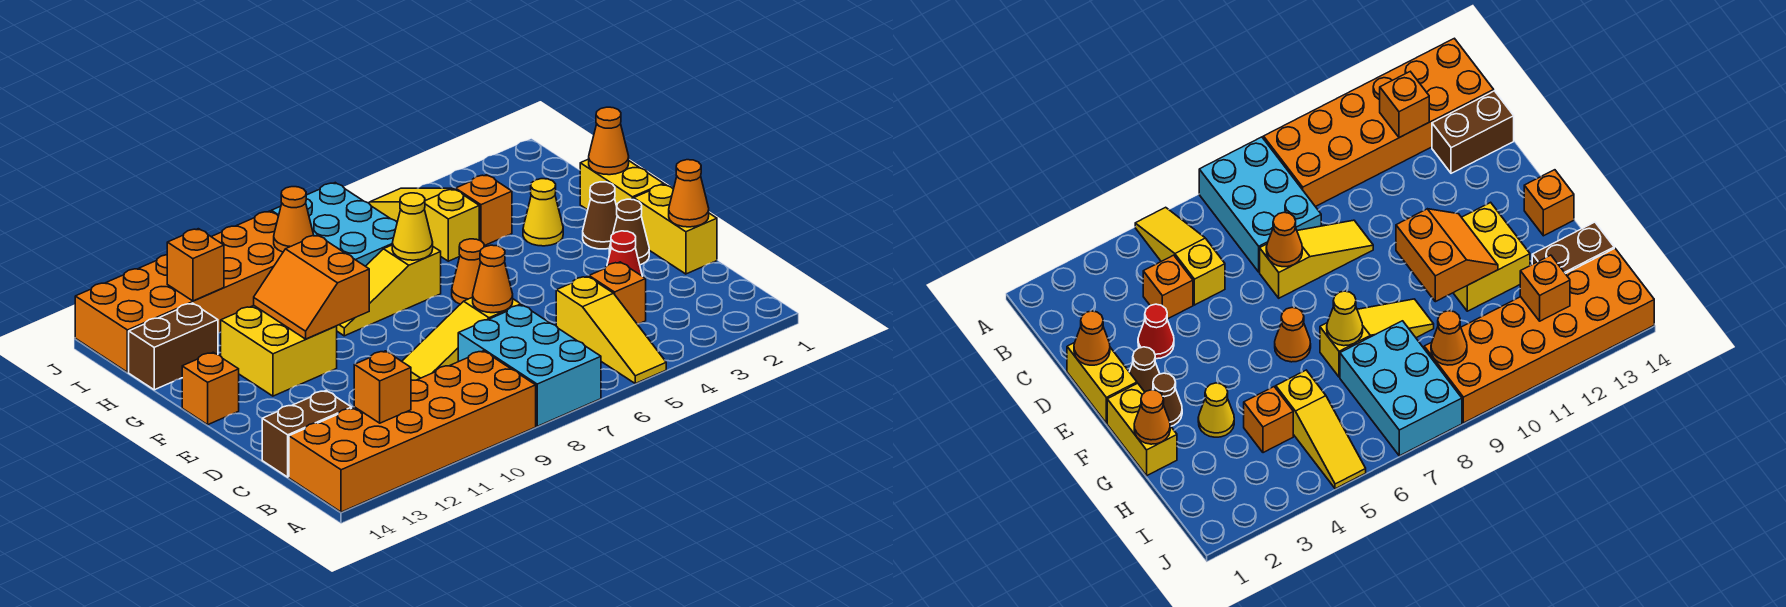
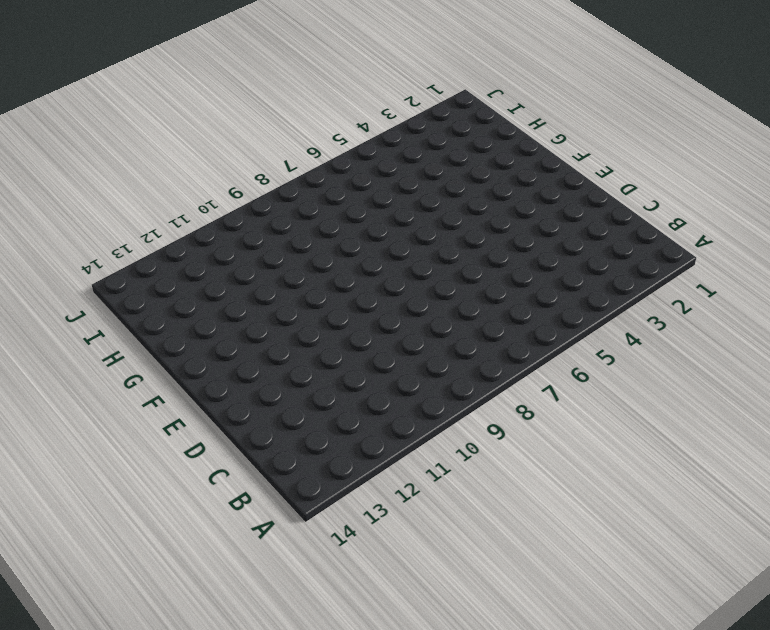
none -> yellow slope A5:C5 level 1 top C
none -> cyan brick A7:C8 level 1
none -> orange brick A9:B14 level 1

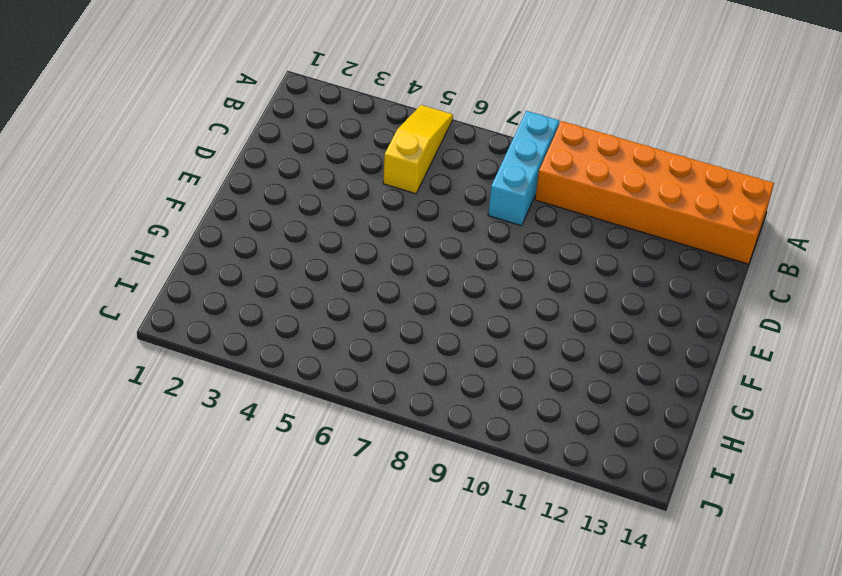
cyan brick A8:C8 level 1 -> cyan brick A7:C8 level 1
none -> orange brick C4 level 1
none -> brown brick C13:C14 level 1
none -> yellow brick D1:E1 level 1

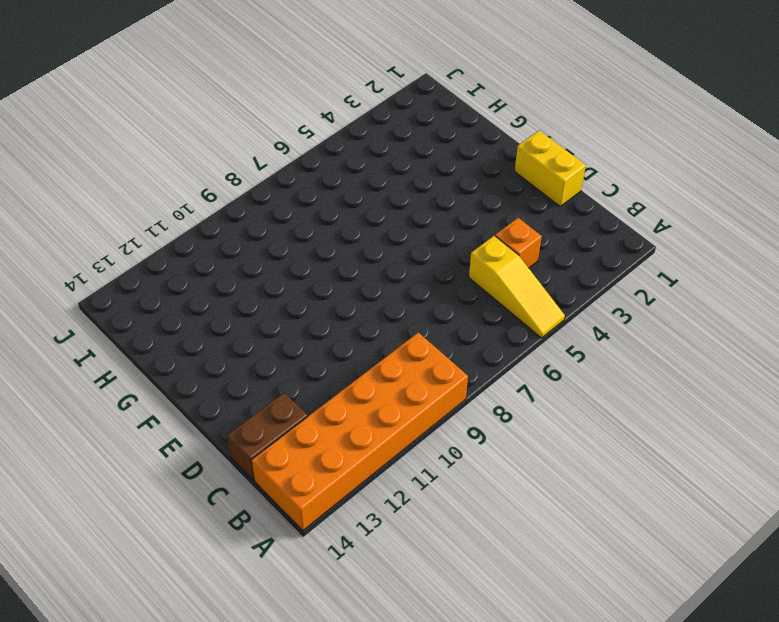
none -> cyan brick A7:C8 level 1
none -> red cone D3 level 1
none -> yellow slope D7:D9 level 1 top 7

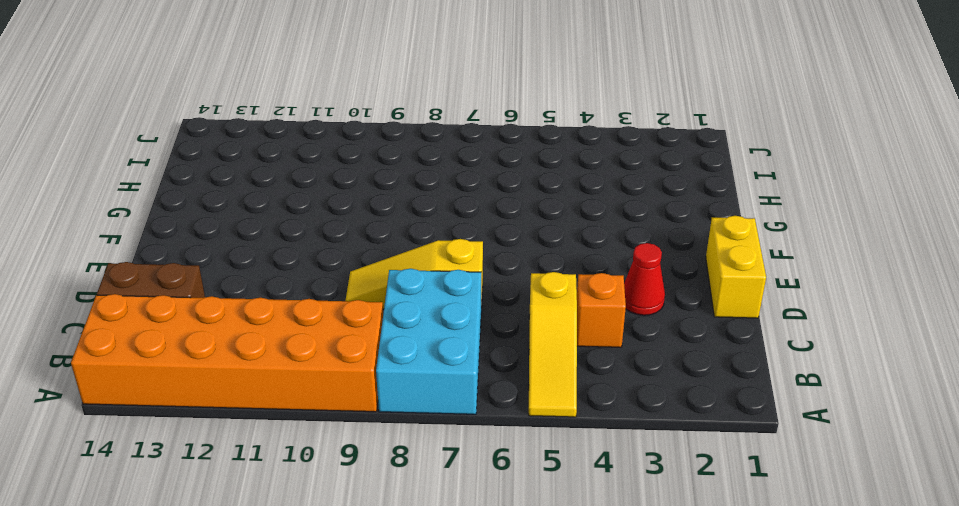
none -> brown cone E2 level 1
none -> yellow brick F1:G1 level 1
none -> brown cone F2 level 1

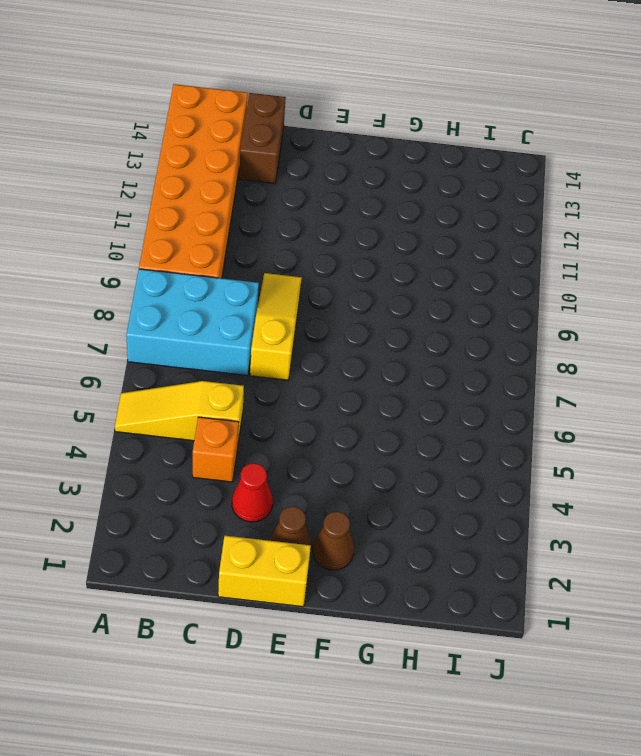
none -> yellow brick F1:G1 level 1
none -> orange cone F6 level 1
none -> yellow brick F11:G12 level 1

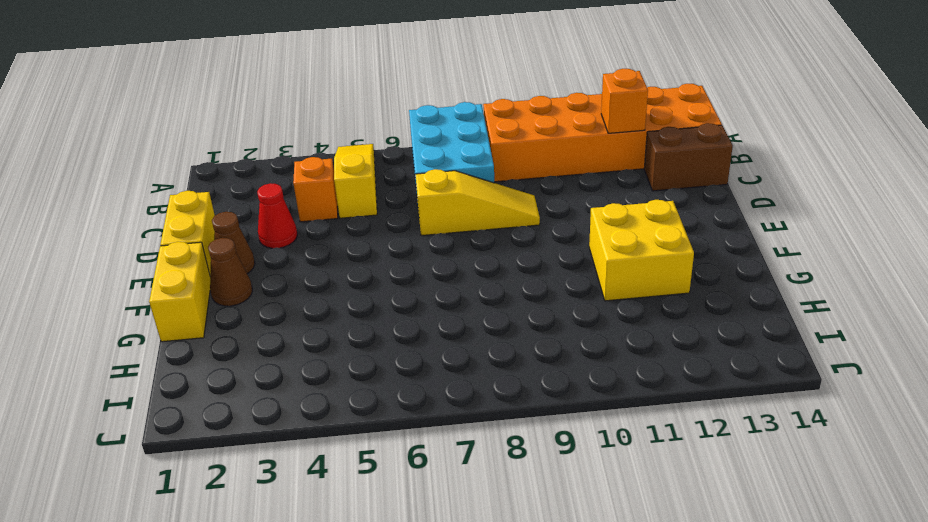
none -> orange cone F6 level 1
none -> orange brick F14 level 1
none -> yellow cone G3 level 1

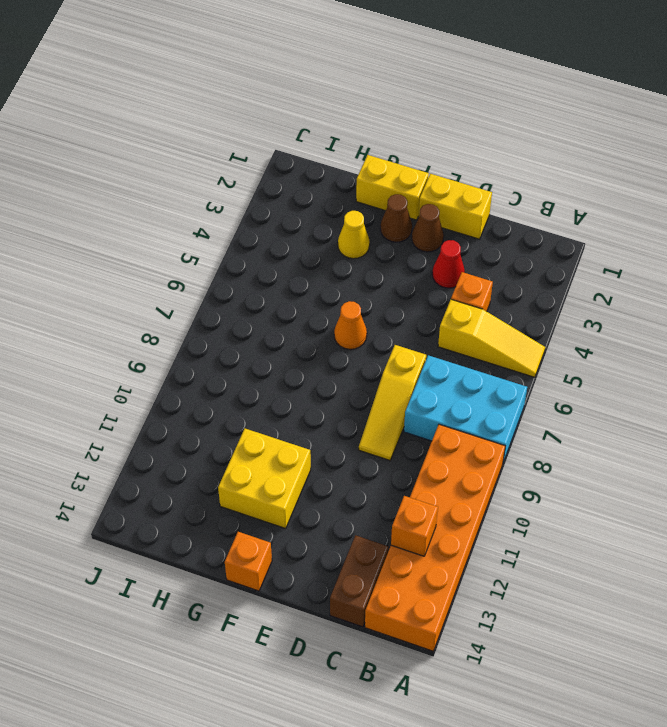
none -> yellow slope G7:G9 level 1 top 7
none -> orange brick H4 level 1
none -> yellow slope H5:J5 level 1 top H

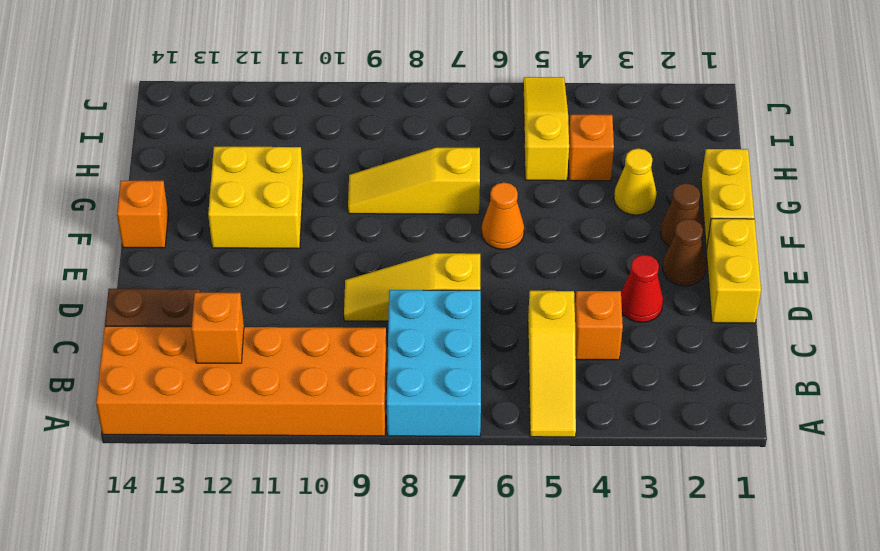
none -> cyan brick H7:J8 level 1
none -> brown brick H13:H14 level 1
none -> orange brick I9:J14 level 1

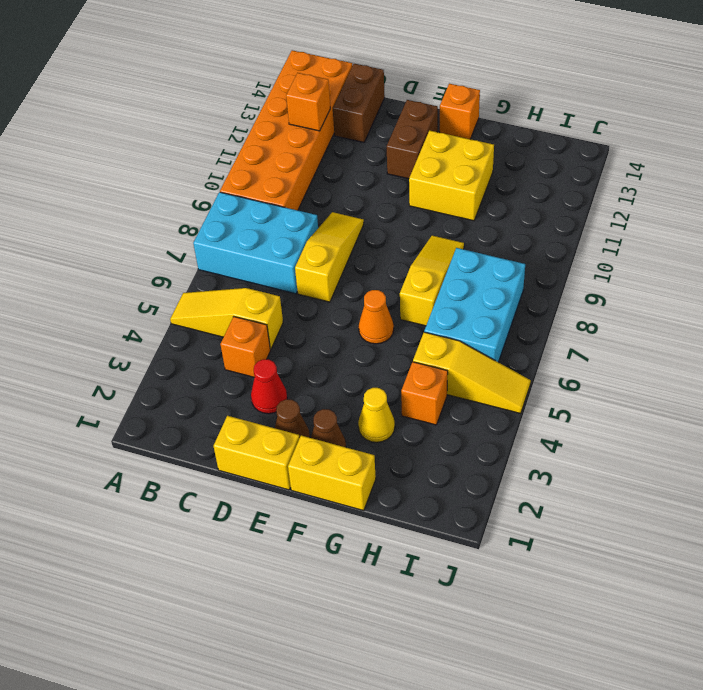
brown brick E12:E13 level 1 -> brown brick H13:H14 level 1
cyan brick H6:I8 level 1 -> cyan brick H7:J8 level 1
none -> orange brick I9:J14 level 1
none -> orange cone D1 level 2
none -> orange cone D7 level 2

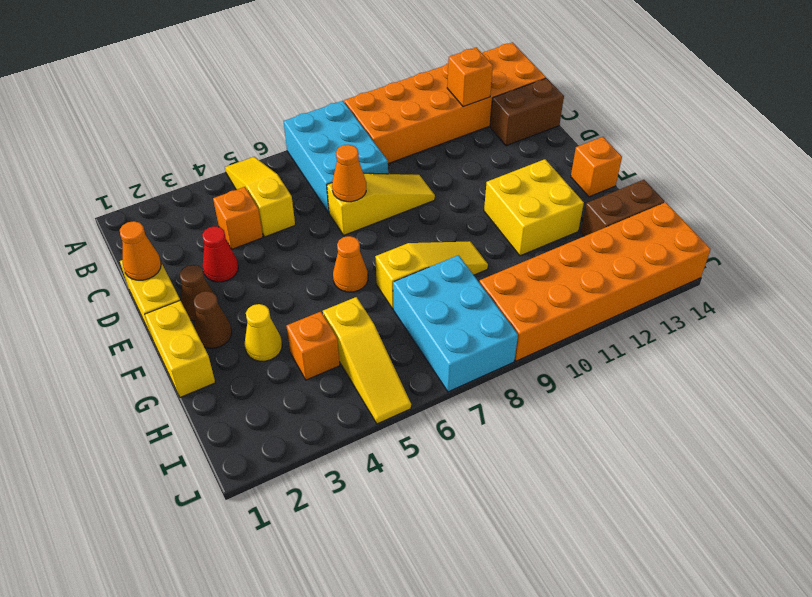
none -> orange slope F10:G11 level 2 top 10
none -> orange cone G1 level 2
none -> yellow cone G7 level 2

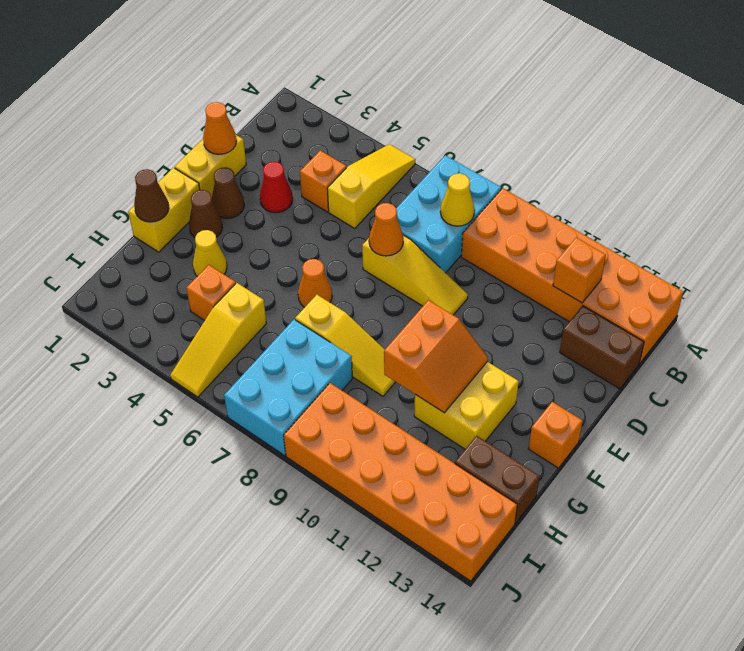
yellow cone B8 level 2 -> yellow cone G7 level 2
brown cone G1 level 2 -> orange cone G1 level 2
none -> orange cone I9 level 2
none -> orange brick I12 level 2

